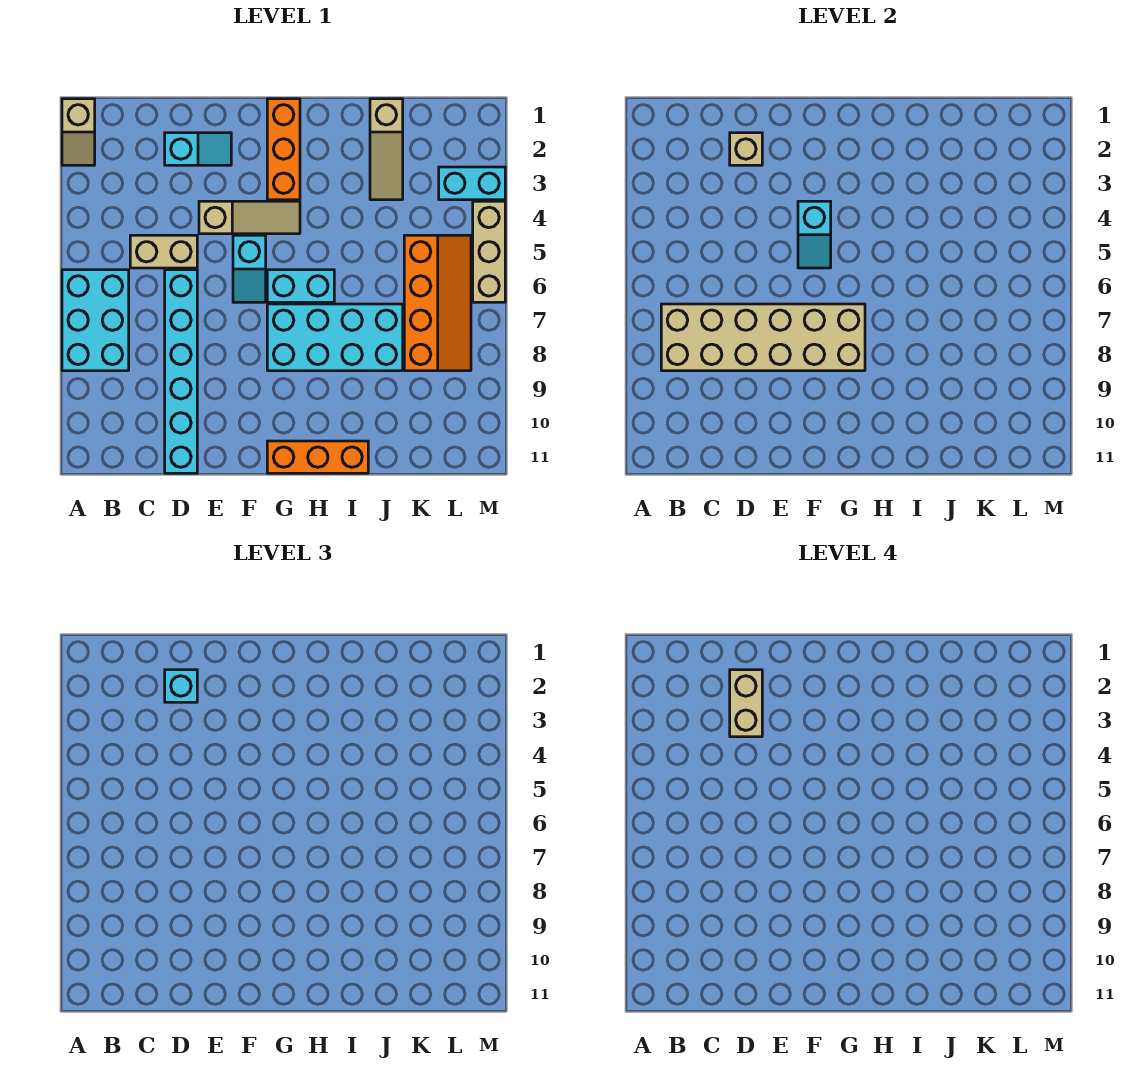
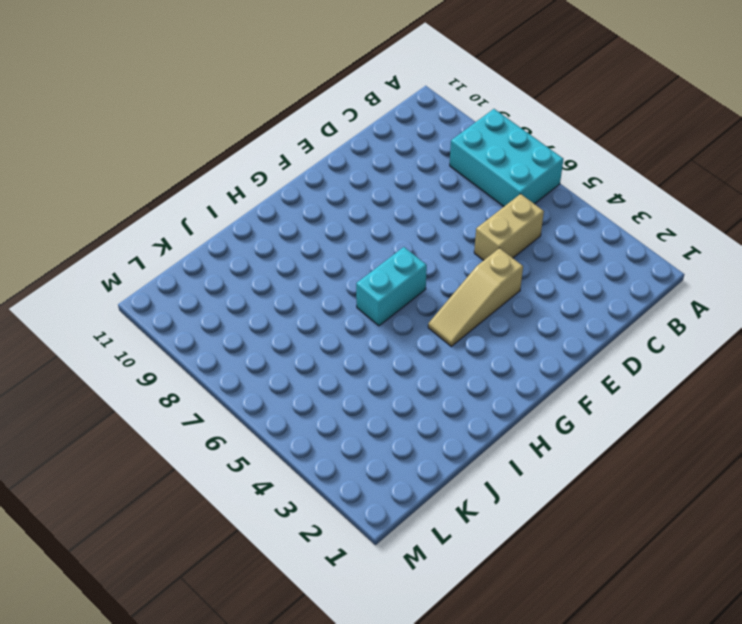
none -> tan slope A1:A2 level 1 top 1
none -> cyan slope D2:E2 level 1 top D
none -> cyan brick D6:D11 level 1

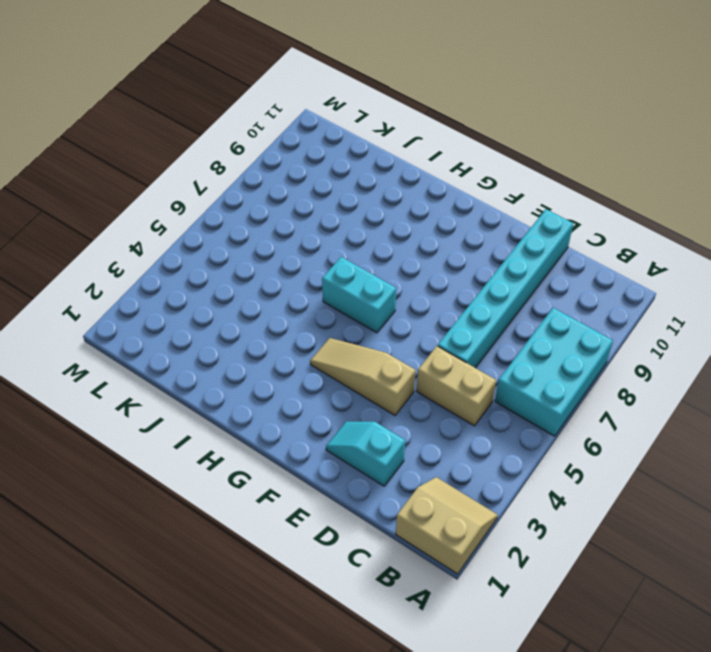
tan slope A1:B2 level 1 top 1 -> tan slope A1:A2 level 1 top 1
none -> cyan slope F5:F6 level 1 top 5
none -> orange brick G1:G3 level 1
none -> cyan brick G7:J8 level 1

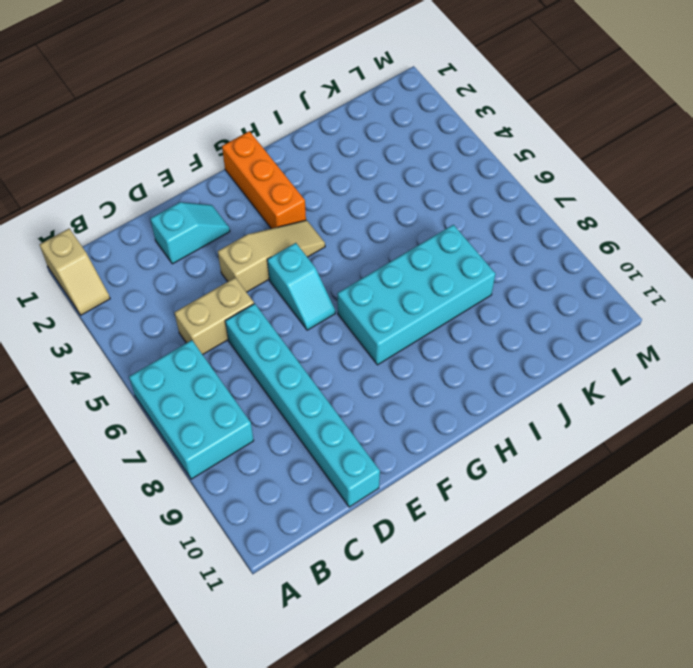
none -> cyan brick G6:H6 level 1
none -> orange brick G11:I11 level 1
none -> tan slope J1:J3 level 1 top 1

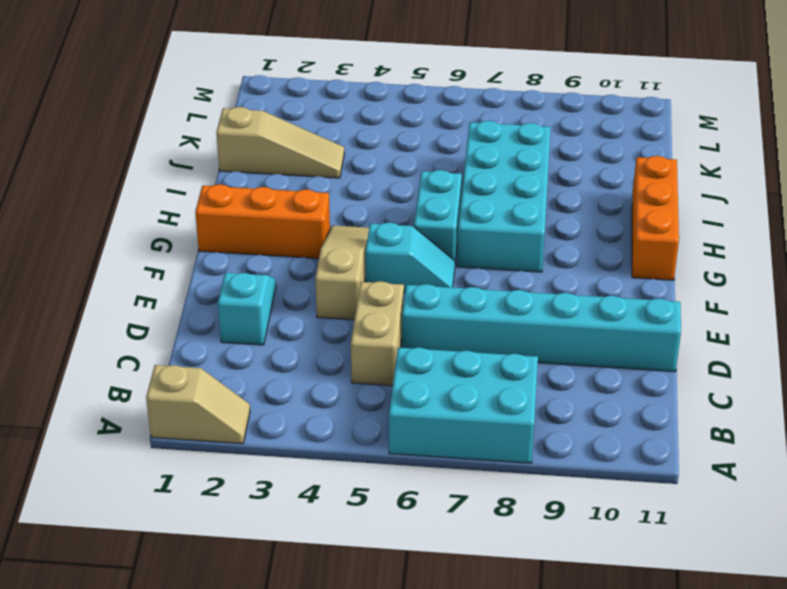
none -> orange slope K5:L8 level 1 top K
none -> cyan brick L3:M3 level 1
none -> tan brick M4:M6 level 1

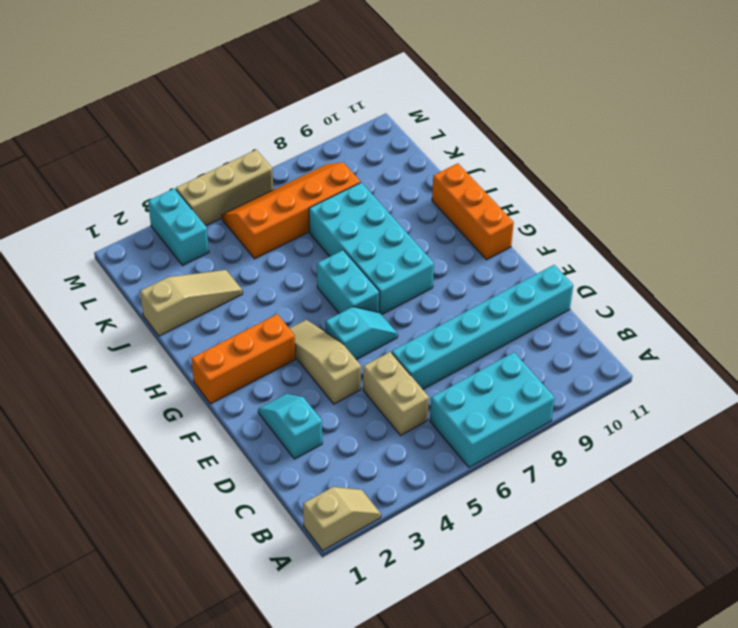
none -> tan brick B7:G8 level 2
none -> tan brick D2 level 2
none -> cyan slope F4:F5 level 2 top 4

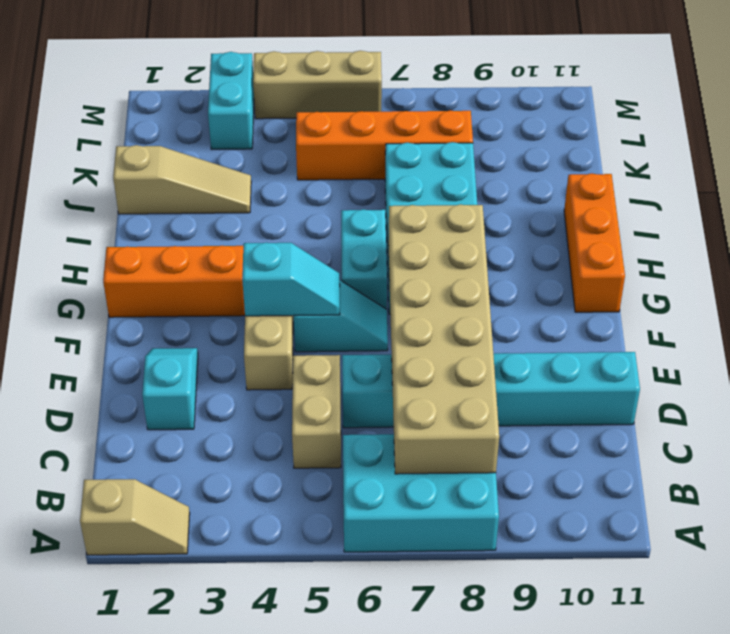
none -> tan brick D2 level 2
none -> cyan brick D2 level 3
none -> tan brick D2:D3 level 4

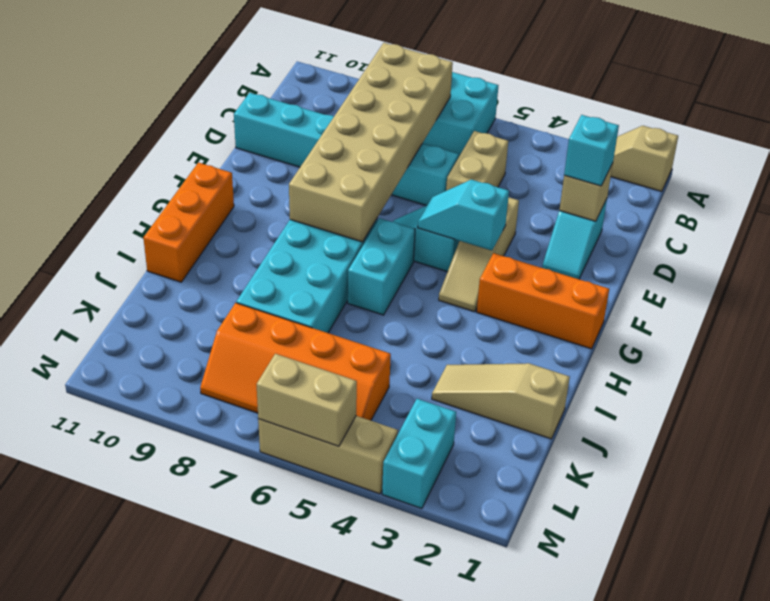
tan brick M5:M6 level 2 -> tan brick D2:D3 level 4

